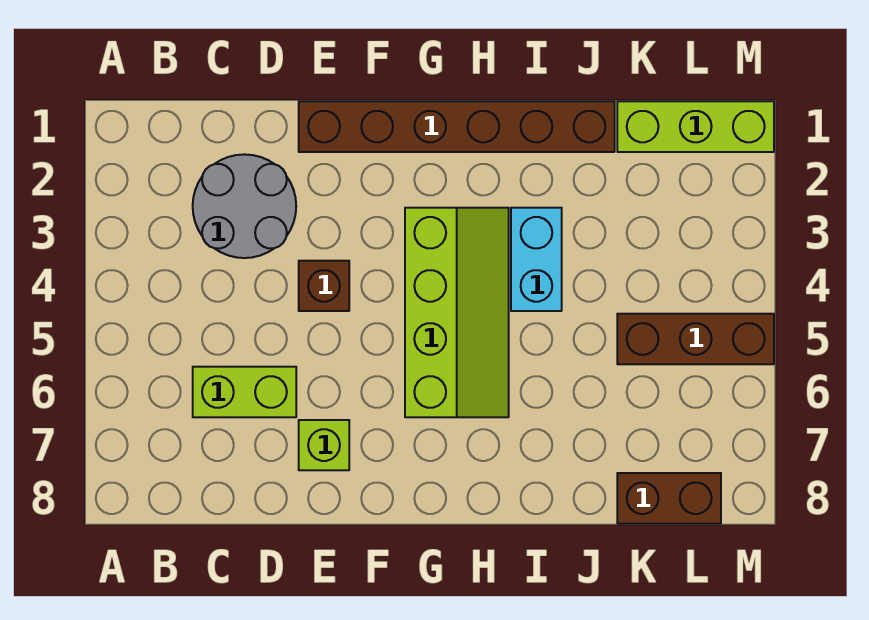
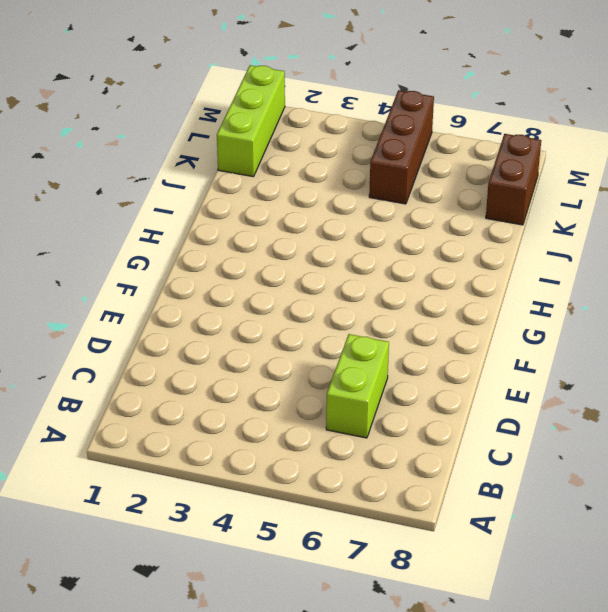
none -> grey round brick C2:D3 level 1
none -> brown brick E1:J1 level 1

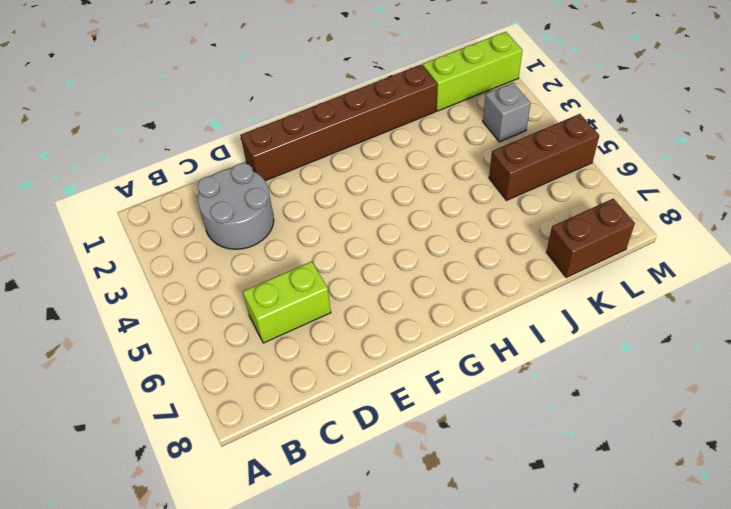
grey brick L3 level 1 -> none
none -> brown brick E4 level 1
none -> lime brick E7 level 1

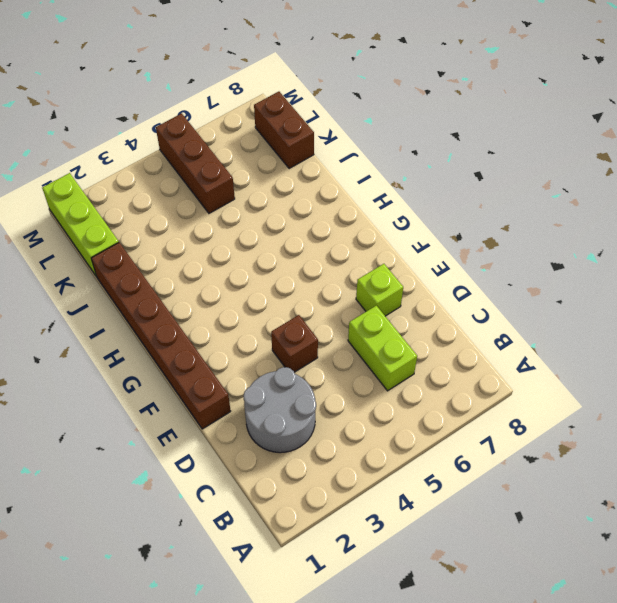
none -> lime slope G3:H6 level 1 top G
none -> cyan brick I3:I4 level 1

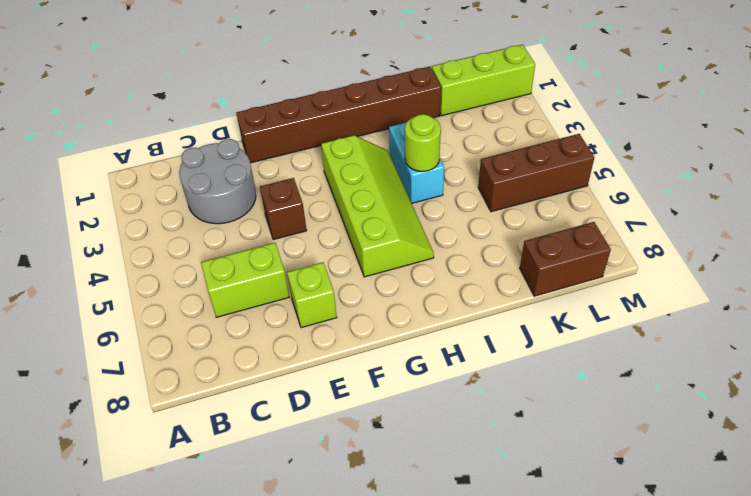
lime round brick I4 level 2 -> none

